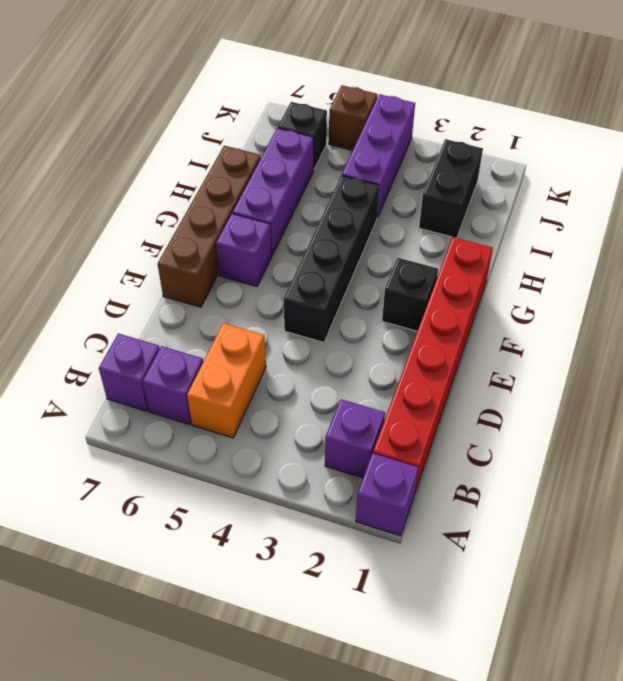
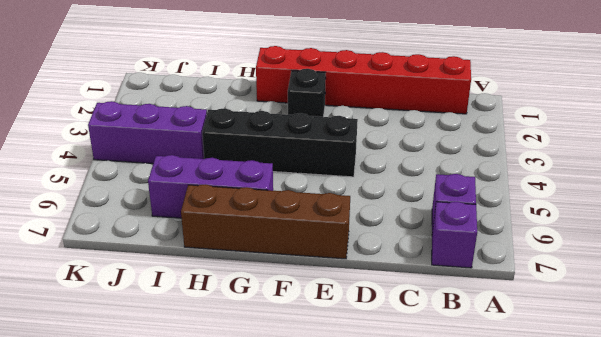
none -> purple brick A1 level 1
none -> purple brick B2 level 1
none -> orange brick B5:C5 level 1

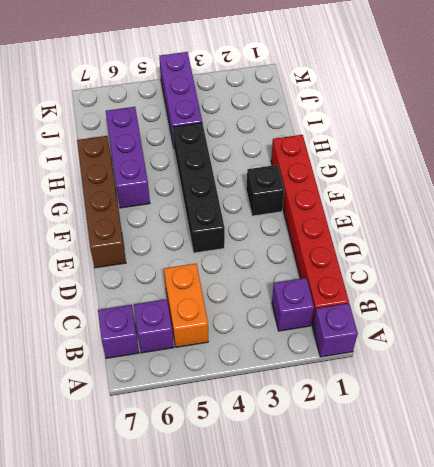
none -> purple brick F6 level 1
none -> black brick I2:J2 level 1
none -> black brick J6 level 1

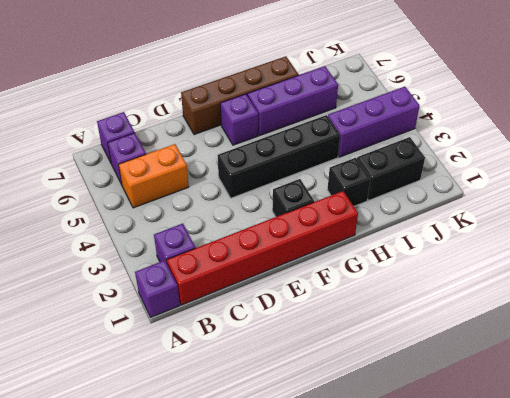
black brick H2 level 1 -> black brick J6 level 1
none -> brown brick K5 level 1

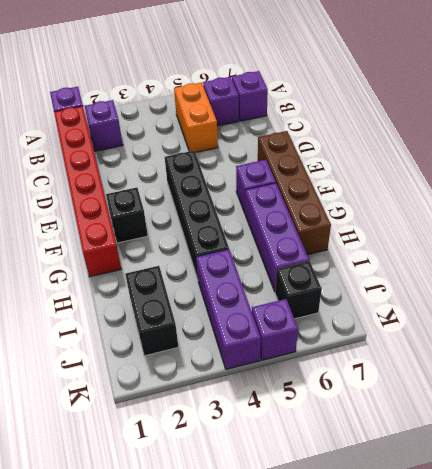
purple brick K5 level 1 -> brown brick K5 level 1

